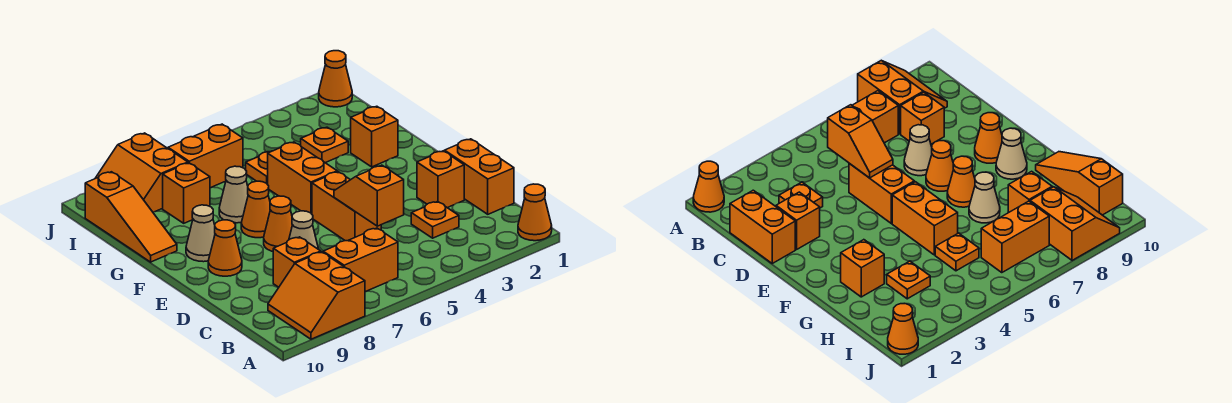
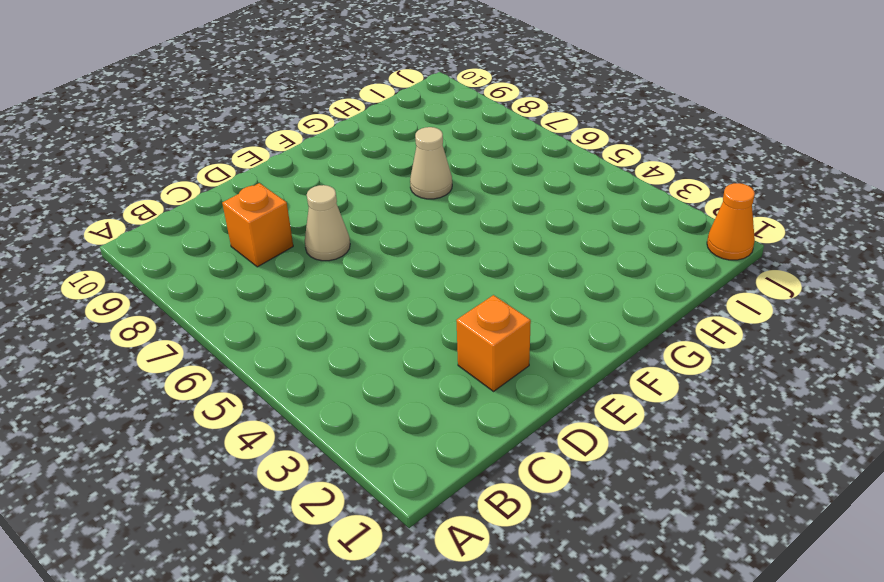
none -> orange cone A1 level 1
none -> orange slope A8:B9 level 1 top 8
none -> orange brick B6:B7 level 1

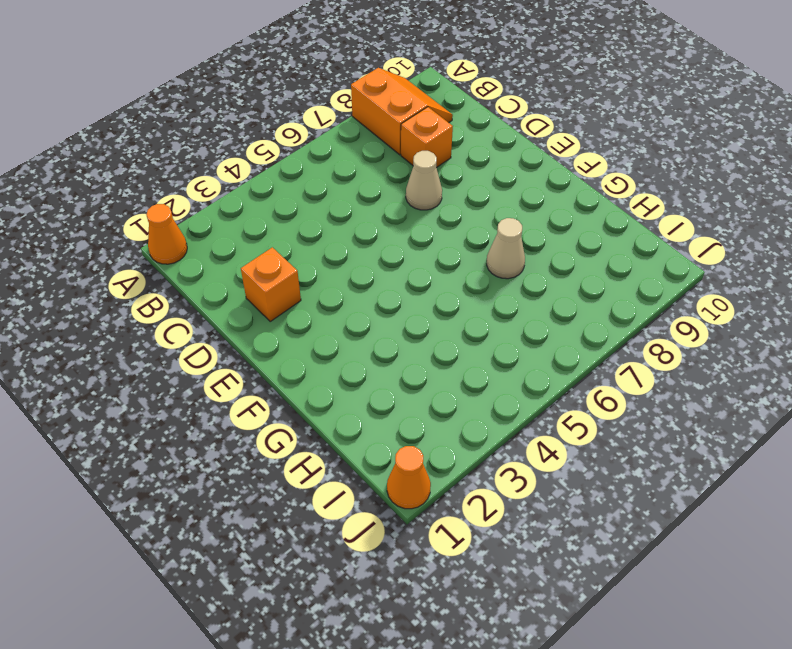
none -> orange brick B6:B7 level 1
none -> orange brick C1:D1 level 1
none -> orange plate C3 level 1

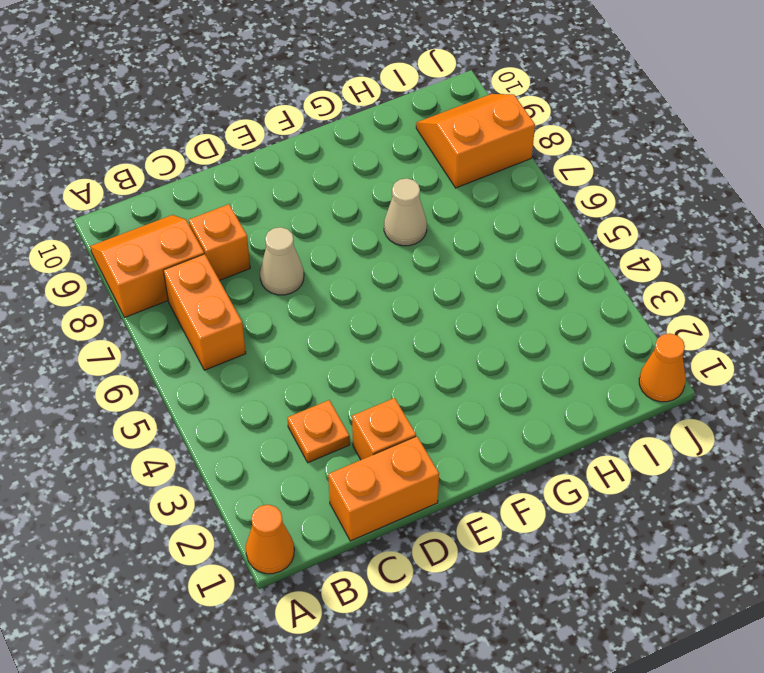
none -> orange brick D5:E5 level 1
none -> orange cone E7 level 1
none -> orange cone E9 level 1

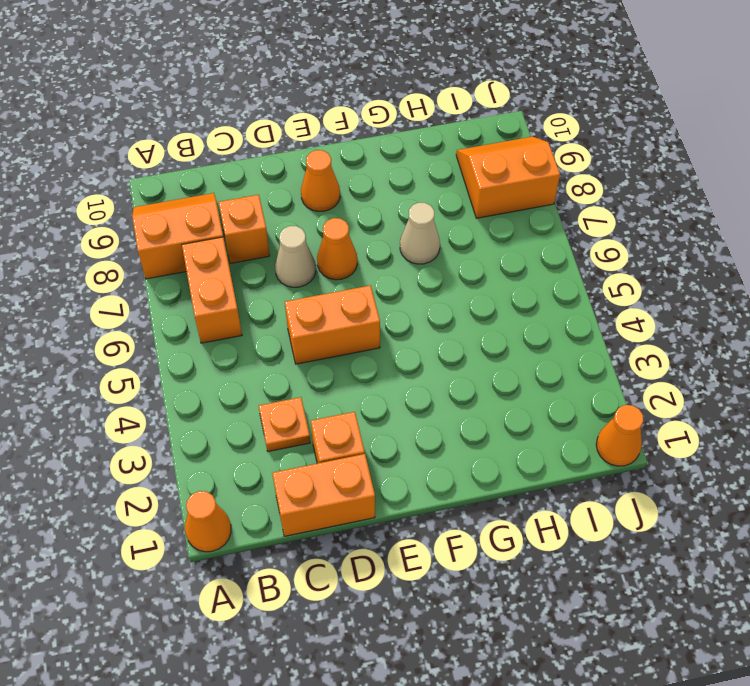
none -> orange brick F5:G5 level 1
none -> orange cone F7 level 1
none -> tan cone F9 level 1

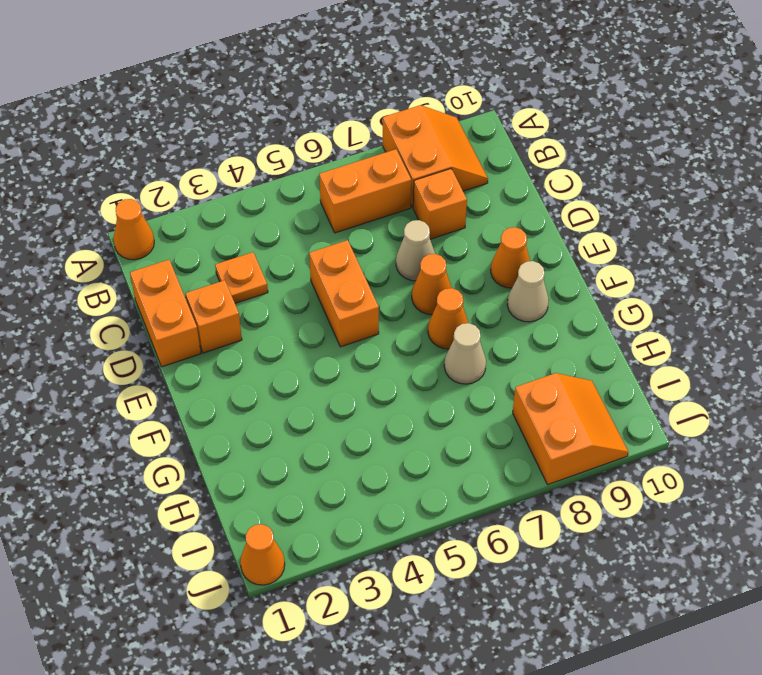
none -> orange brick F5:G5 level 1
none -> orange brick G2 level 1
none -> orange slope G10:I10 level 1 top I

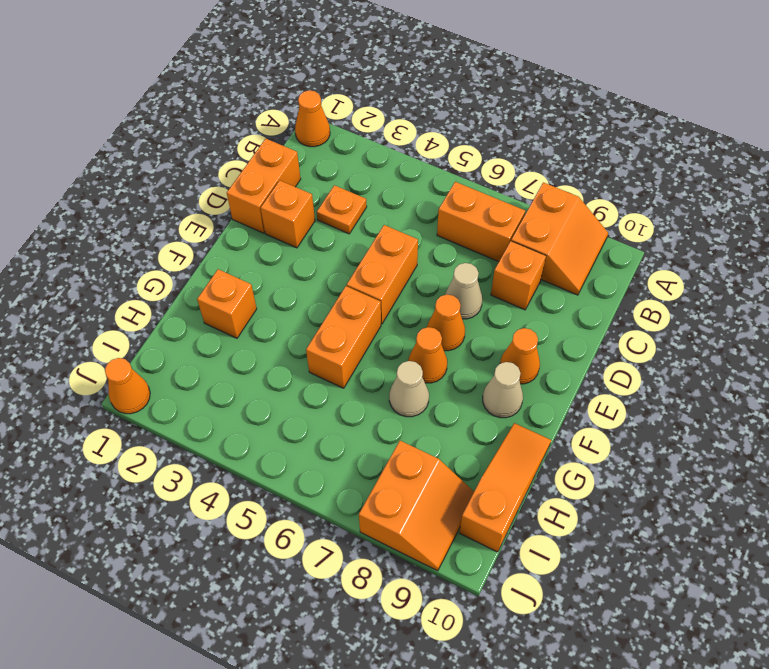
none -> orange plate H3 level 1
none -> orange plate H5 level 1
none -> orange brick H8 level 1

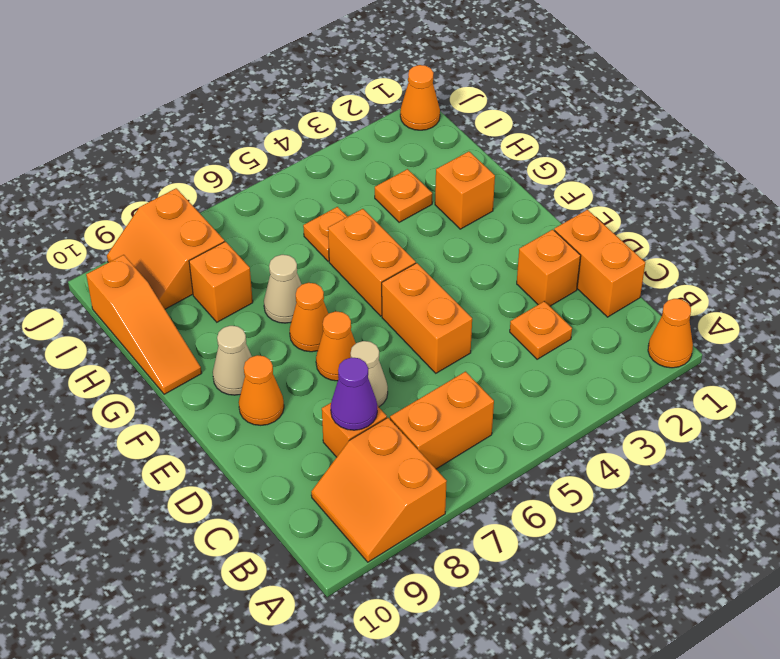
purple cone C8 level 2 -> none
none -> orange brick I6:I7 level 1
none -> orange slope C5:D5 level 2 top C

